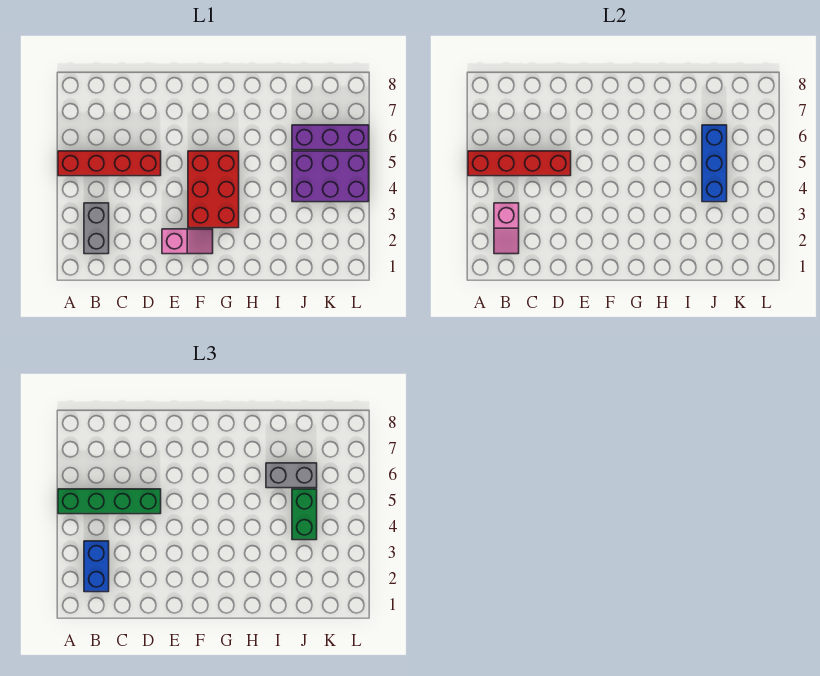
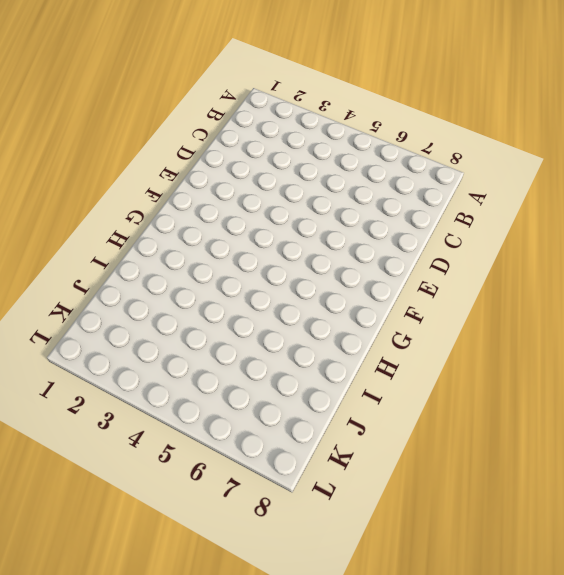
none -> red brick A5:D5 level 1
none -> grey brick B2:B3 level 1
none -> pink slope E2:F2 level 1 top E

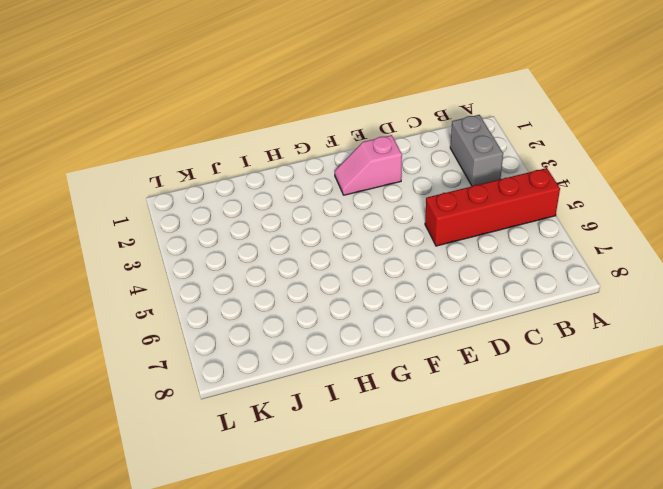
none -> red brick F3:G5 level 1
none -> purple brick J4:L5 level 1
none -> purple brick J6:L6 level 1

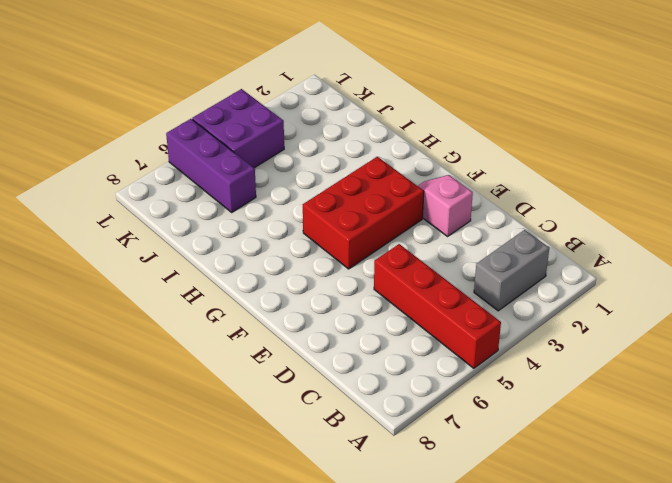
purple brick K4:L5 level 1 -> purple brick J4:L5 level 1
none -> red brick A5:D5 level 2
none -> pink slope B2:B3 level 2 top 3
none -> blue brick J4:J6 level 2

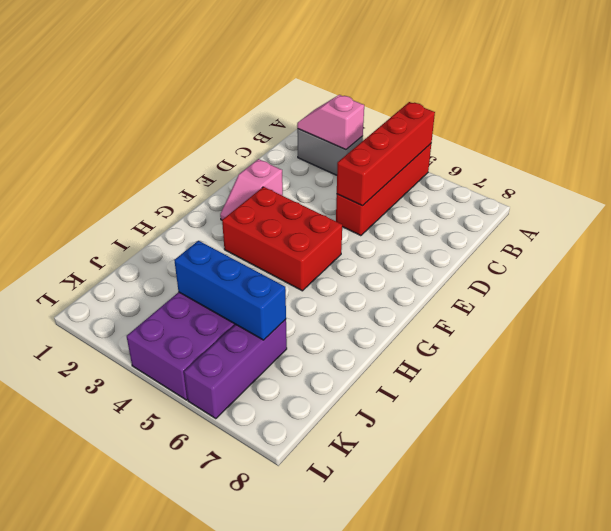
none -> green brick A5:D5 level 3
none -> blue brick B2:B3 level 3
none -> grey brick I6:J6 level 3

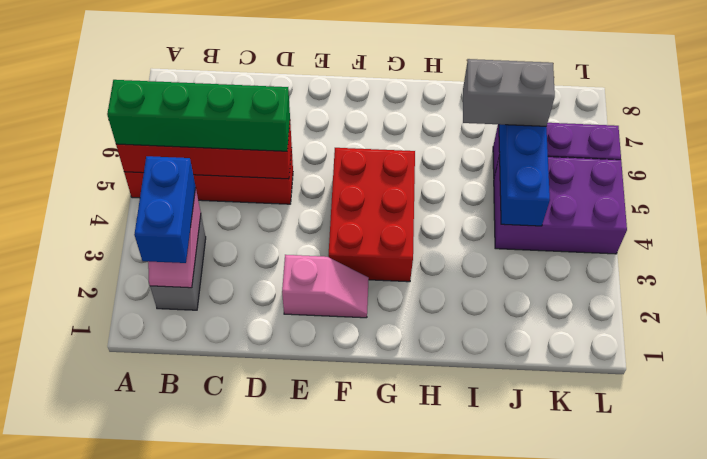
none -> green brick J4:J5 level 3

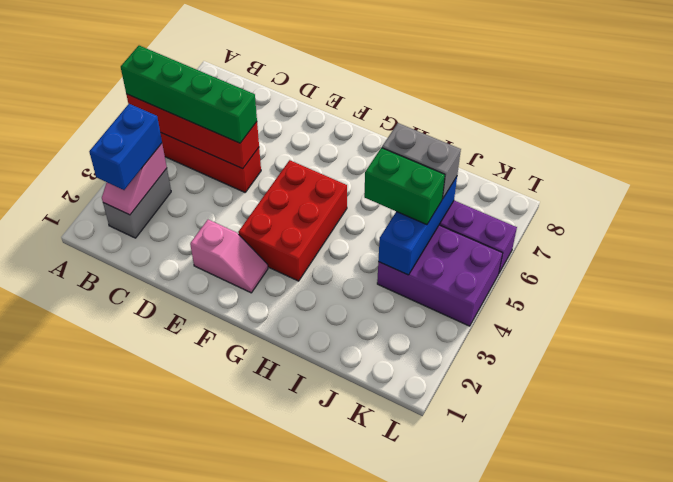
green brick I5:J5 level 3 -> green brick J4:J5 level 3

